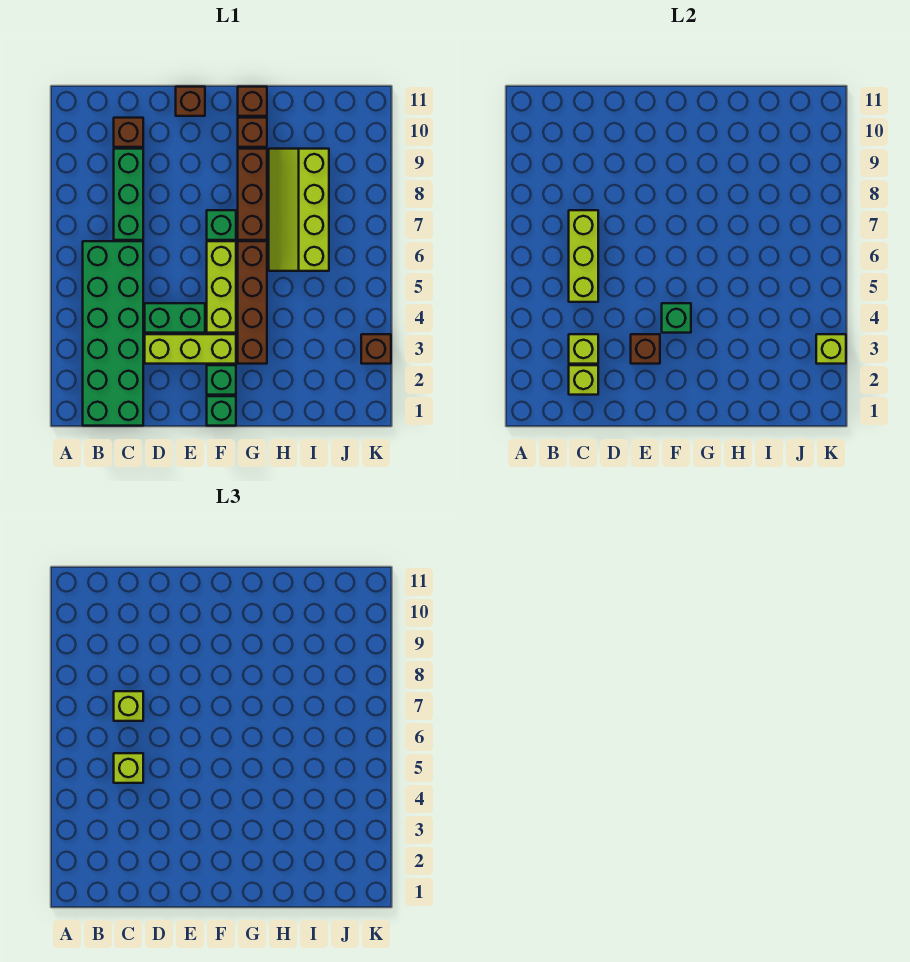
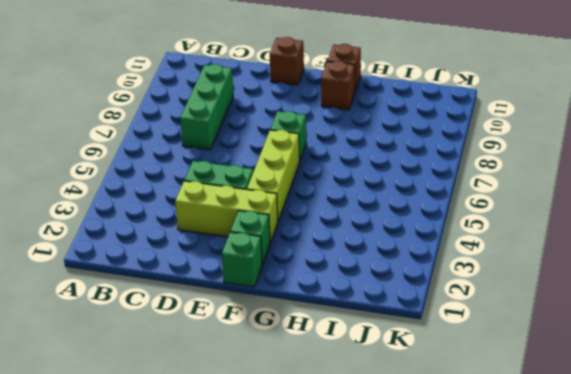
none -> green brick B1:C6 level 1
none -> brown brick C10 level 1
none -> brown brick G3:G6 level 1

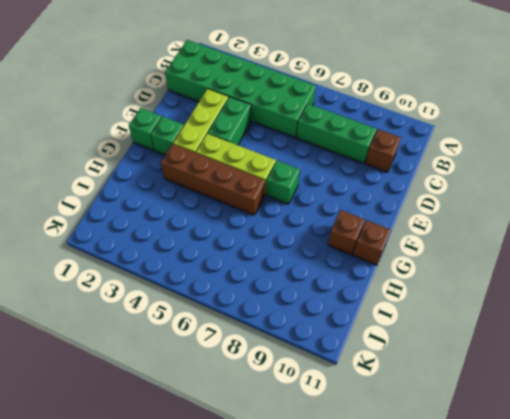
none -> brown brick E11 level 1
none -> brown brick G7:G9 level 1
none -> lime slope H6:I9 level 1 top I

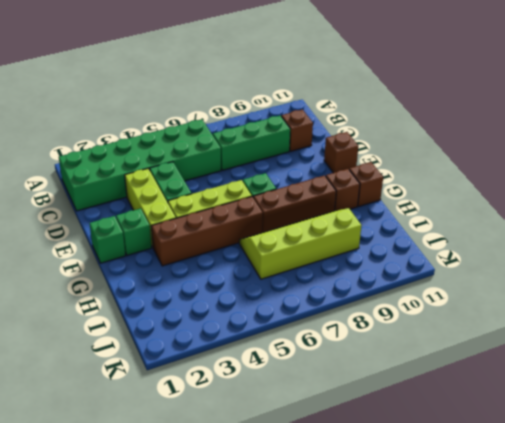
none -> brown brick K3 level 1
none -> lime brick C2 level 2
none -> lime brick C3 level 2

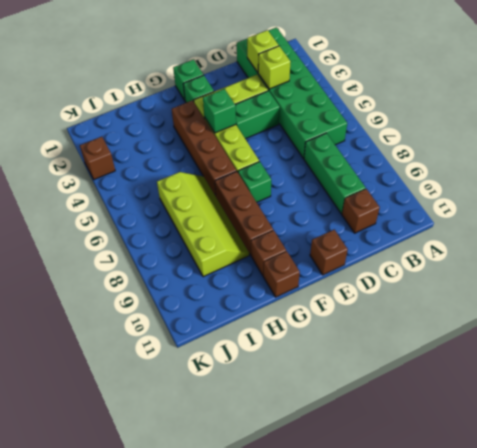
none -> lime brick C5:C7 level 2
none -> brown brick E3 level 2
none -> lime brick K3 level 2

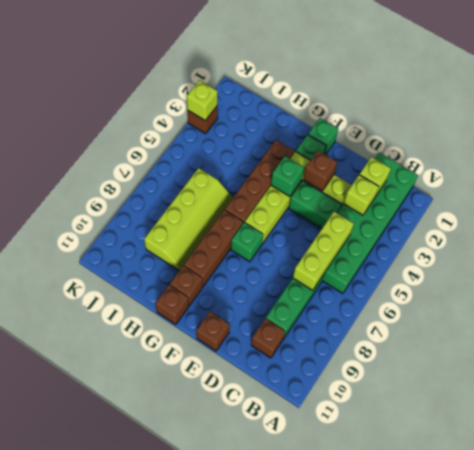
none -> lime brick C5 level 3
none -> lime brick C7 level 3

